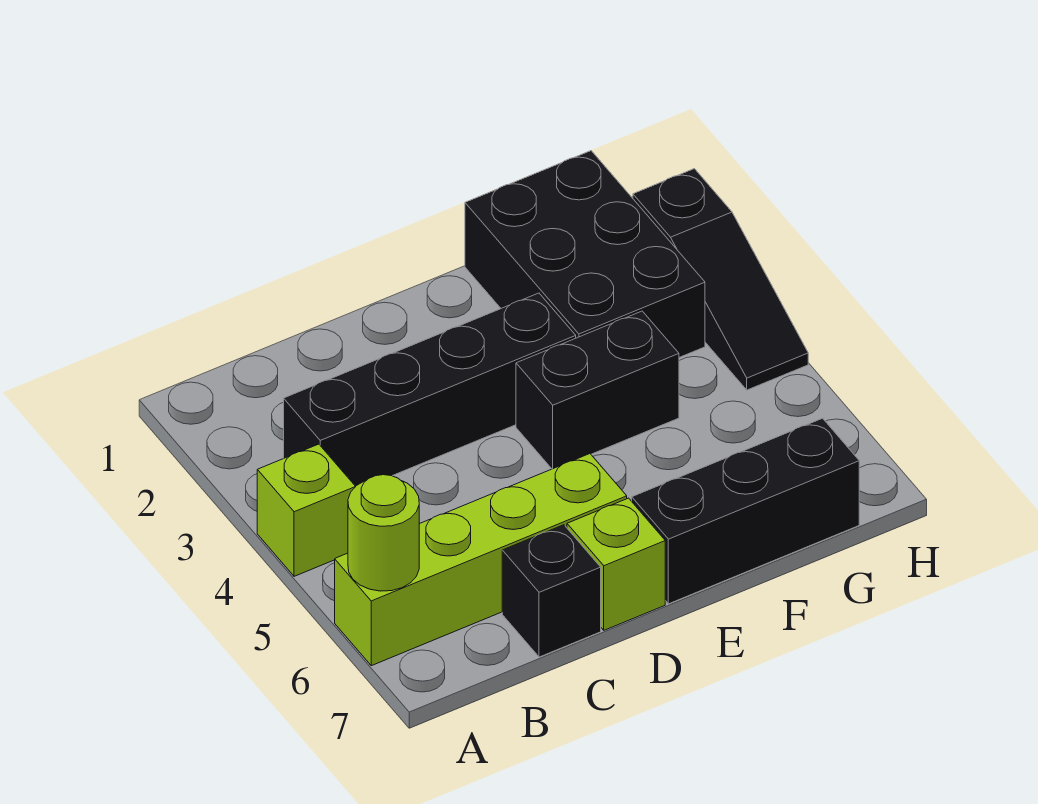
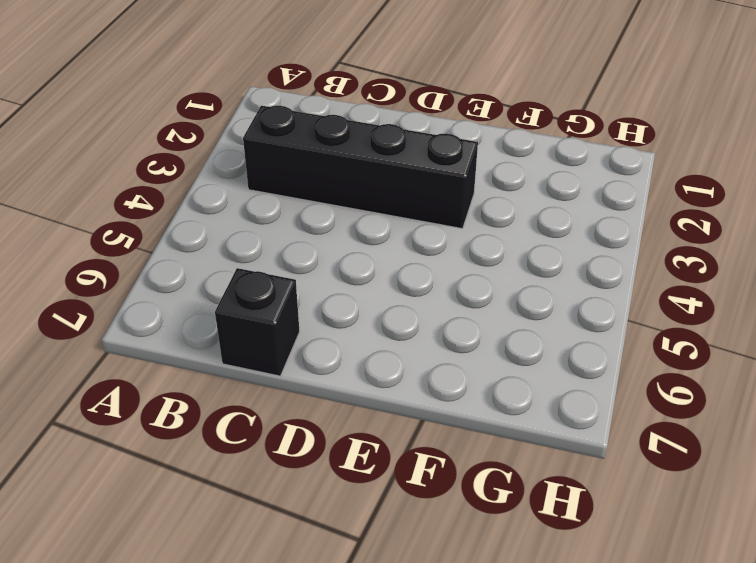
none -> lime brick A4 level 1
none -> lime brick A6:D6 level 1

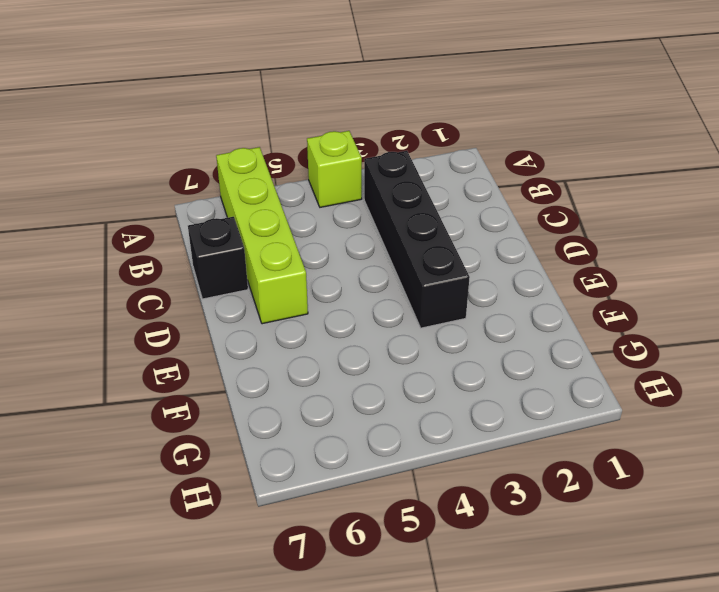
none -> lime brick D7 level 1
none -> black brick E4:F4 level 1

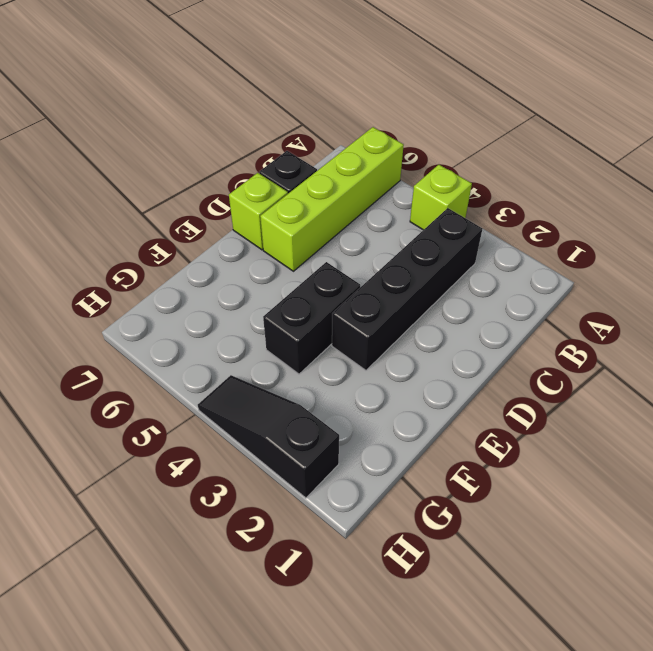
none -> black brick E7:G7 level 1
none -> black brick F1:G3 level 1

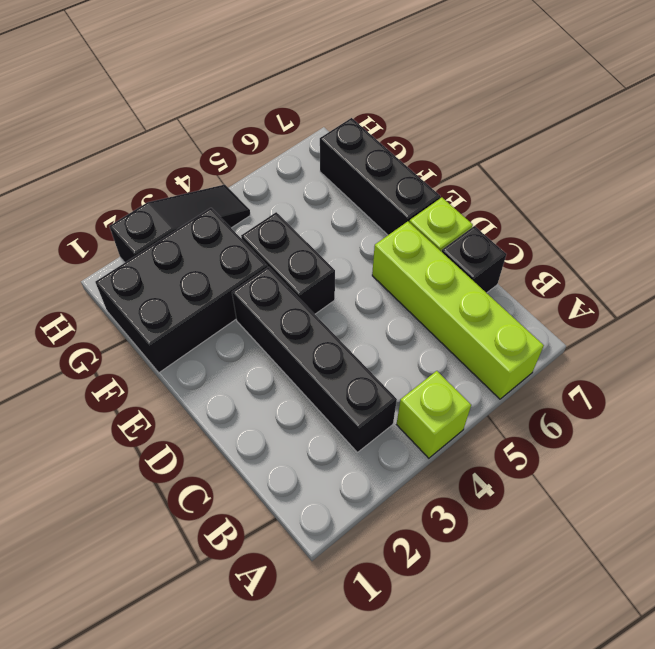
none -> lime round brick A6 level 2

